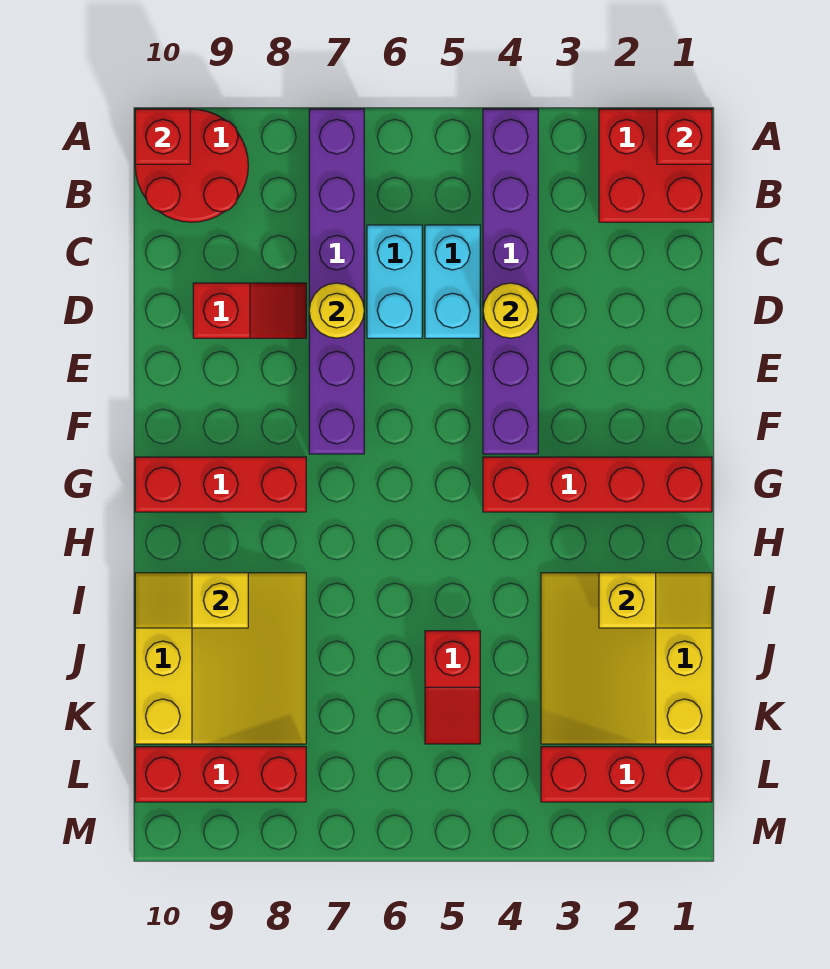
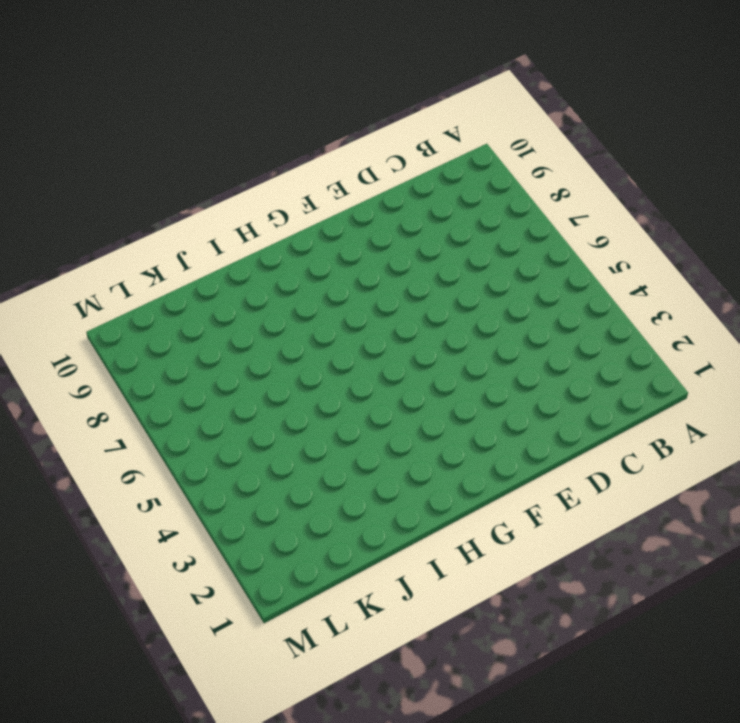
none -> red brick A1:B2 level 1
none -> purple brick A4:F4 level 1
none -> purple brick A7:F7 level 1

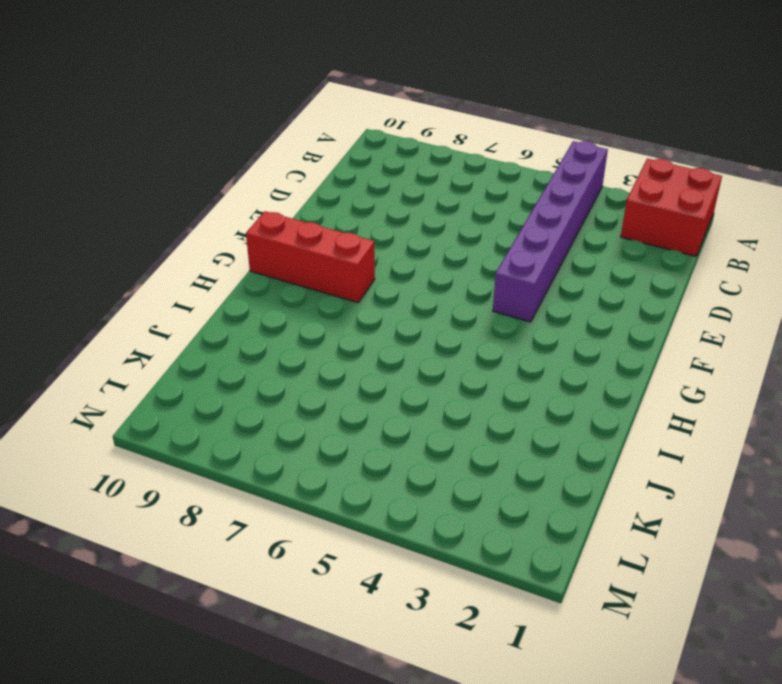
none -> purple brick A7:F7 level 1
none -> red round brick A9:B10 level 1
none -> cyan brick C5:D5 level 1

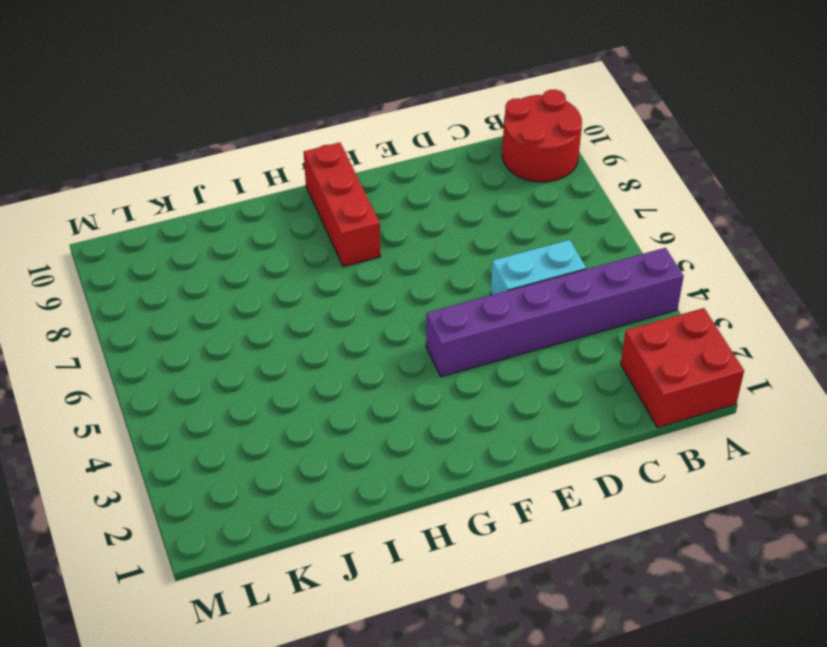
none -> purple brick A7:F7 level 1
none -> cyan brick C6:D6 level 1
none -> red slope D8:D9 level 1 top 9

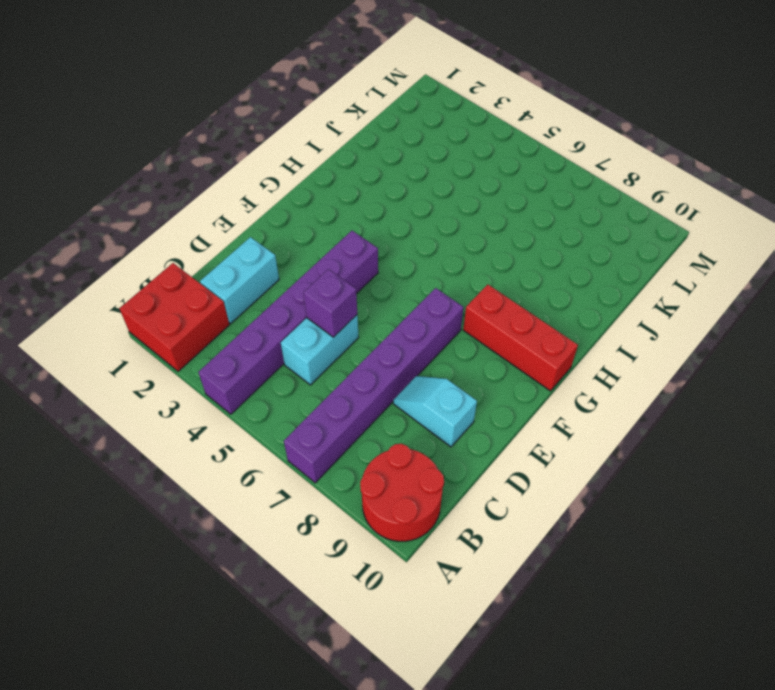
cyan brick C2:D2 level 1 -> cyan brick C6:D6 level 1
purple brick D5 level 2 -> none
cyan slope D8:D9 level 1 top 9 -> red slope D8:D9 level 1 top 9
none -> red brick G1:G4 level 1
none -> yellow slope I1:K3 level 1 top 1
none -> yellow slope I8:K10 level 1 top 10

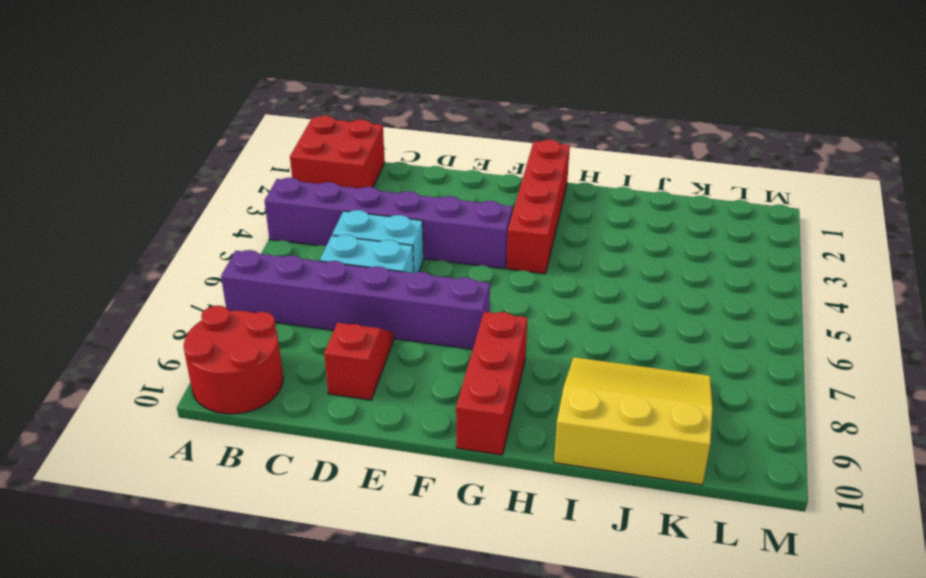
none -> yellow slope I1:K3 level 1 top 1
none -> red slope J5:K5 level 1 top J
none -> red brick L1:L3 level 1

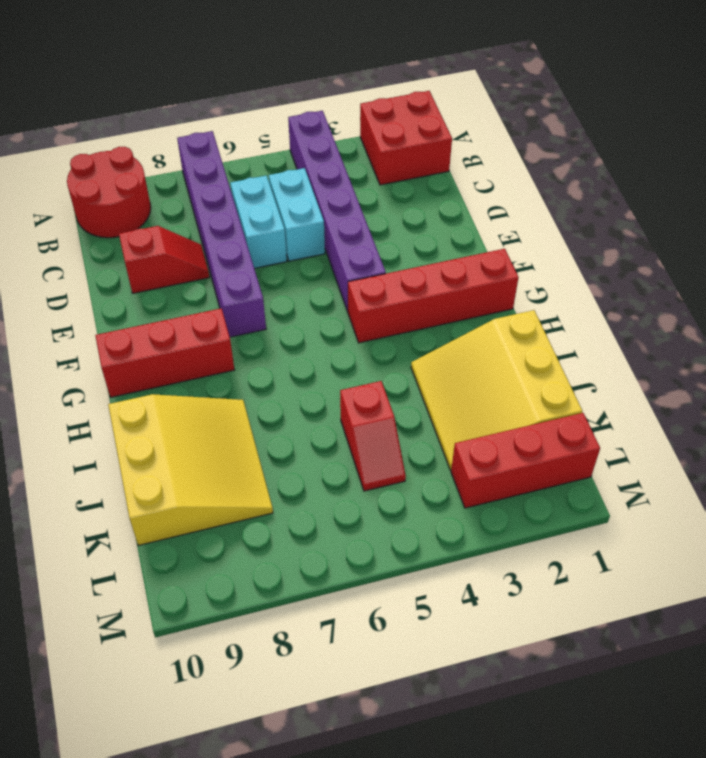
none -> red brick L8:L10 level 1
none -> red brick A1 level 2
none -> red brick A10 level 2

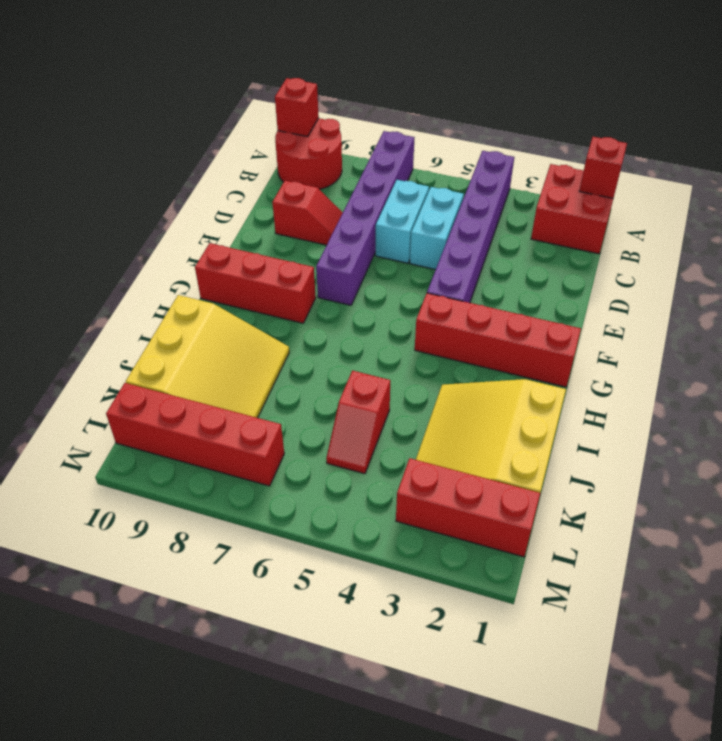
red brick L7:L10 level 1 -> red brick L8:L10 level 1
none -> yellow round brick D4 level 2
none -> yellow round brick D7 level 2
none -> yellow slope I1:I2 level 2 top 2

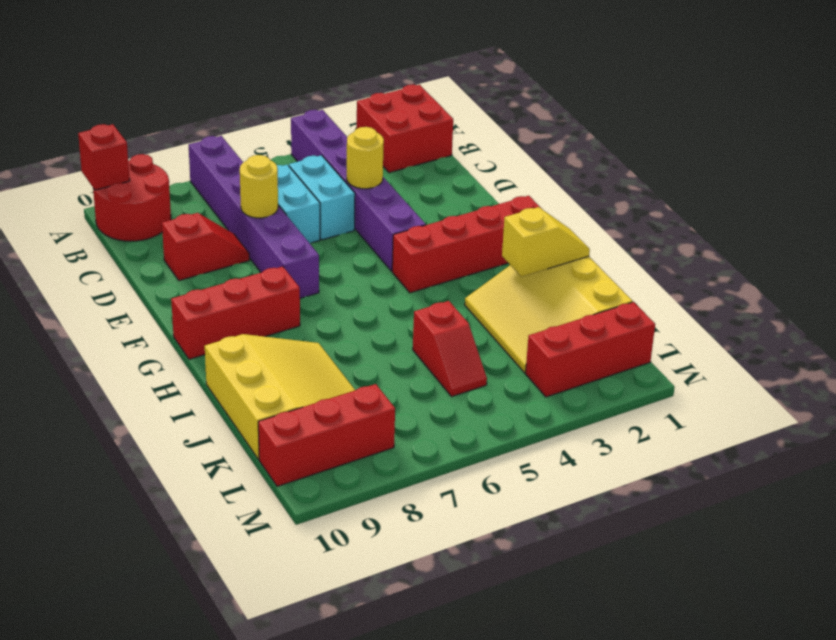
none -> red brick A1 level 2
none -> yellow slope I9:I10 level 2 top 9

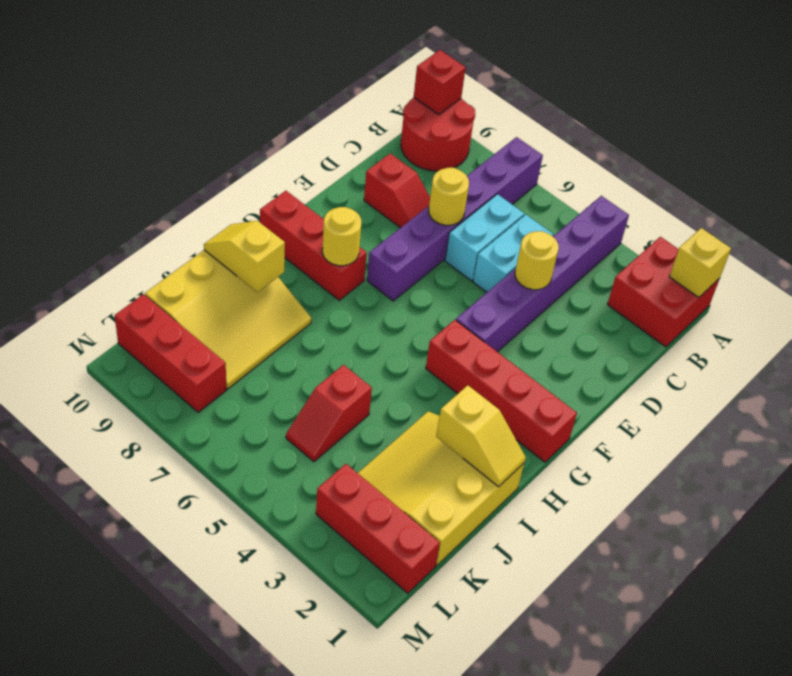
yellow brick A1 level 2 -> red brick A1 level 2
yellow round brick G8 level 2 -> none

